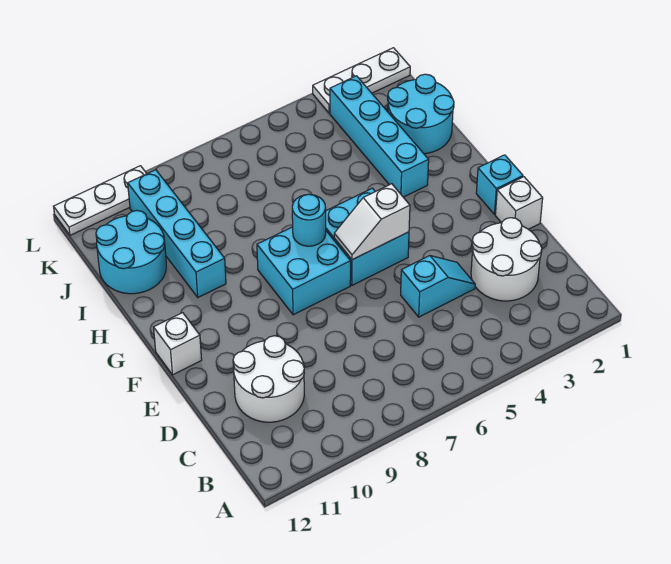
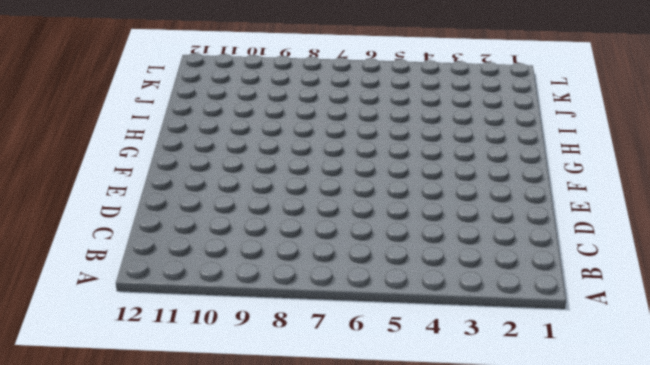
none -> white round brick C2:D3 level 1
none -> white round brick C10:D11 level 1
none -> cyan slope D4:D5 level 1 top 5

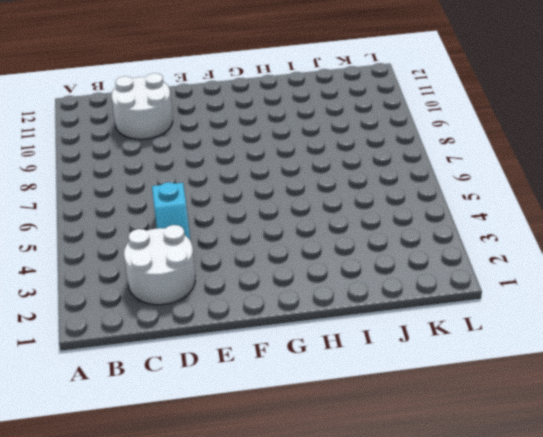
none -> white brick E1 level 1
none -> cyan brick F1 level 1
none -> cyan brick F5:G6 level 1

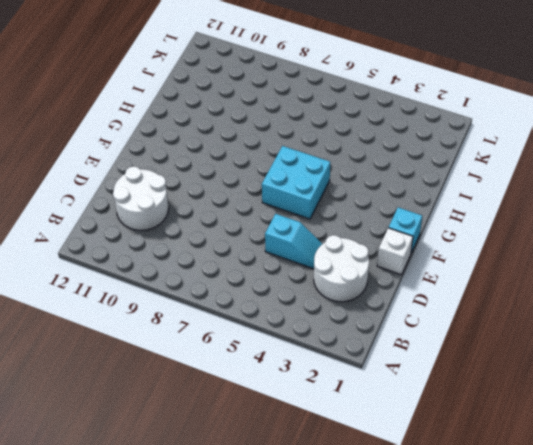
none -> cyan brick F7:G8 level 1
none -> white brick F12 level 1
none -> cyan brick H3:K3 level 1

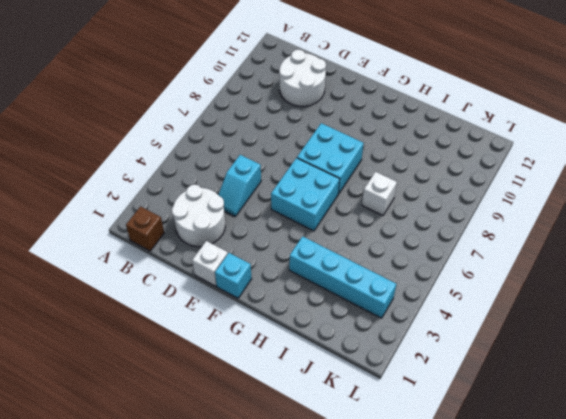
brown brick B1 level 1 -> none
white brick I7 level 1 -> white brick F12 level 1
none -> cyan brick H10:K10 level 1
none -> cyan round brick I1:J2 level 1
none -> cyan round brick I11:J12 level 1

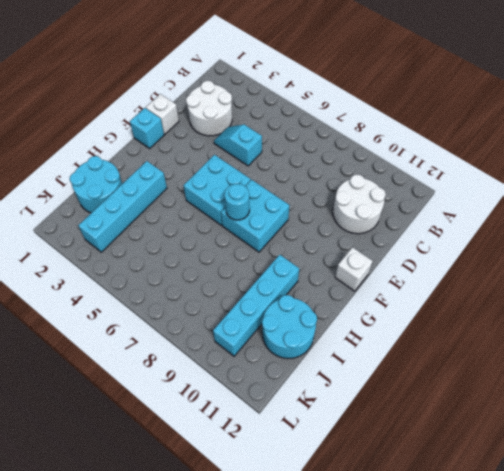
none -> white plate L1:L3 level 1
none -> white plate L10:L12 level 1
none -> white slope F5:F6 level 2 top 5

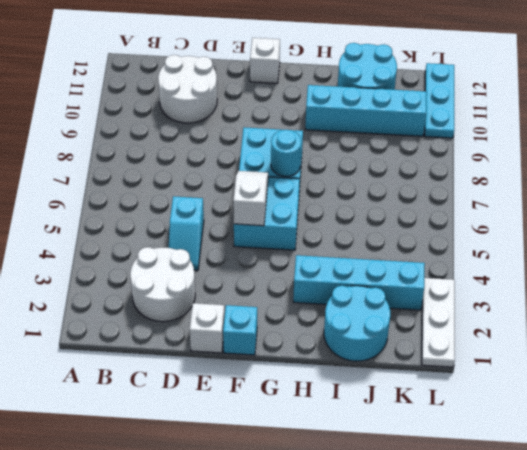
cyan plate L10:L12 level 1 -> white plate L10:L12 level 1

